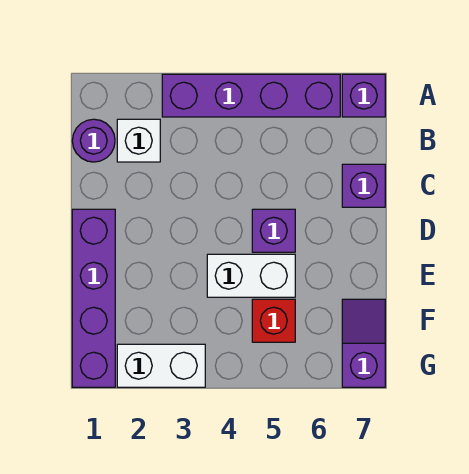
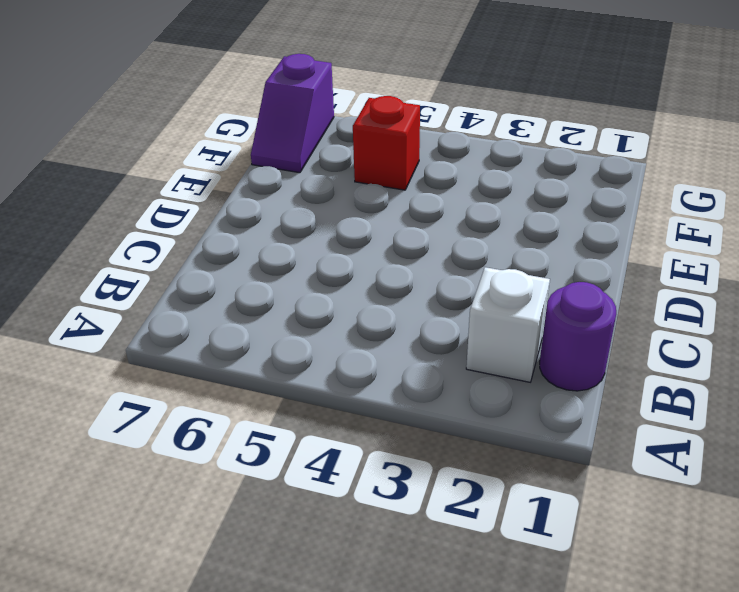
none -> purple brick A3:A6 level 1
none -> purple brick A7 level 1

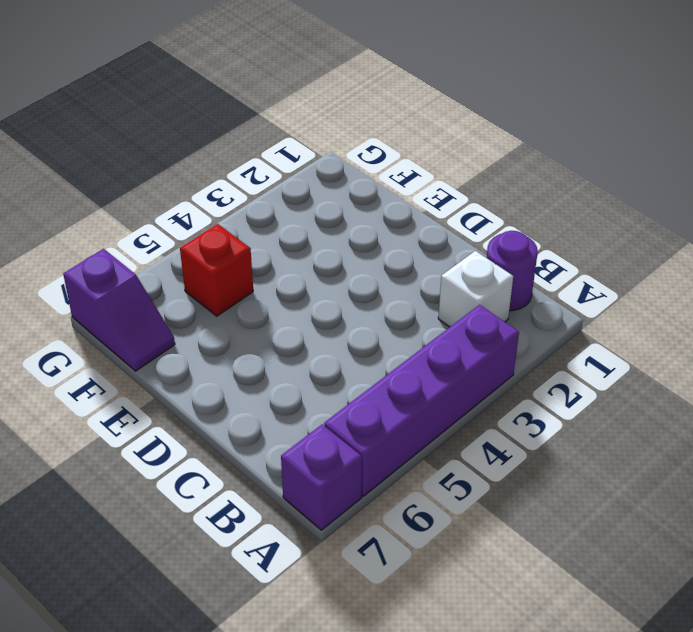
none -> purple brick C7 level 1
none -> purple brick D1:G1 level 1

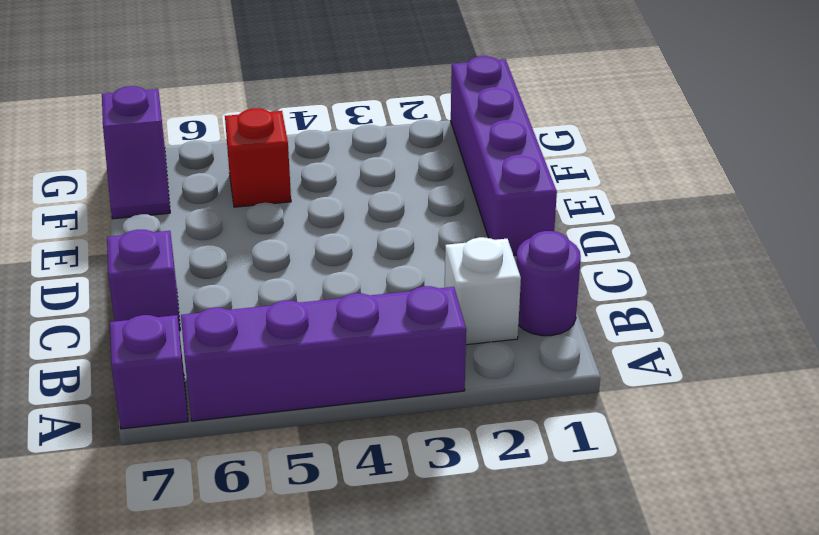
none -> purple brick D5 level 1
none -> white brick E4:E5 level 1

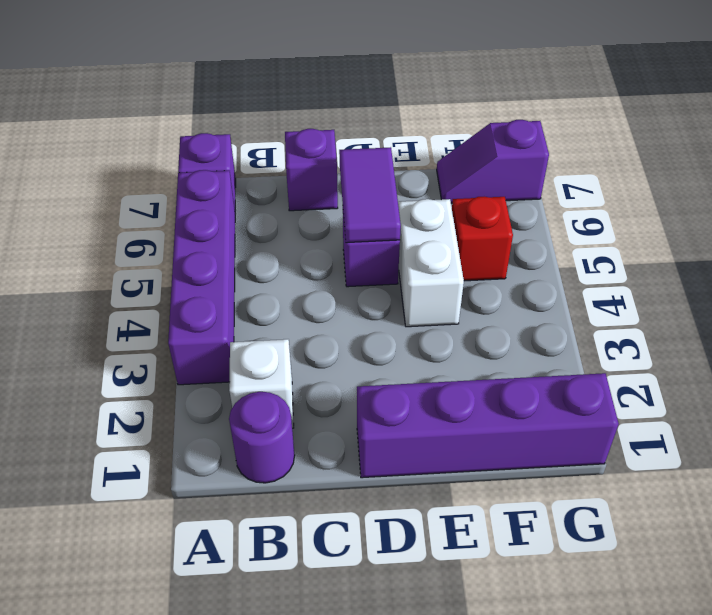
purple tile D5:D6 level 2 -> none
none -> white brick G2:G3 level 1

